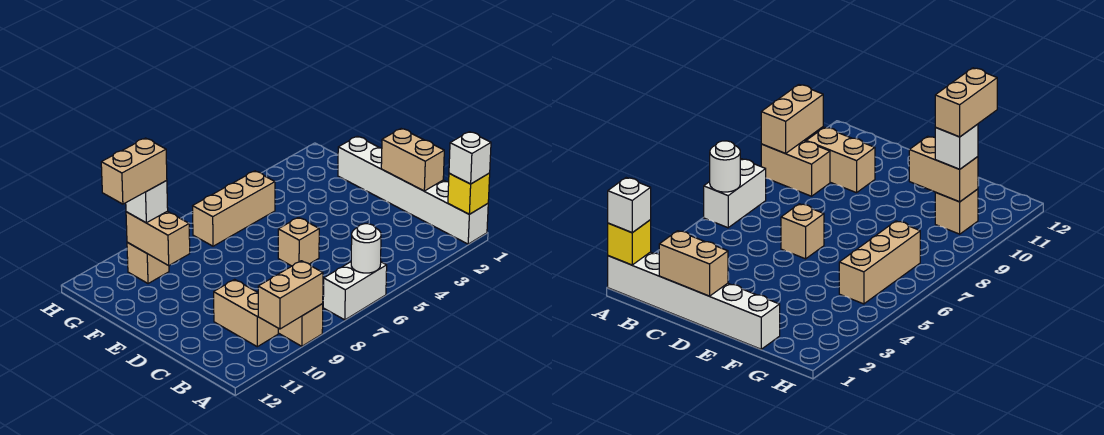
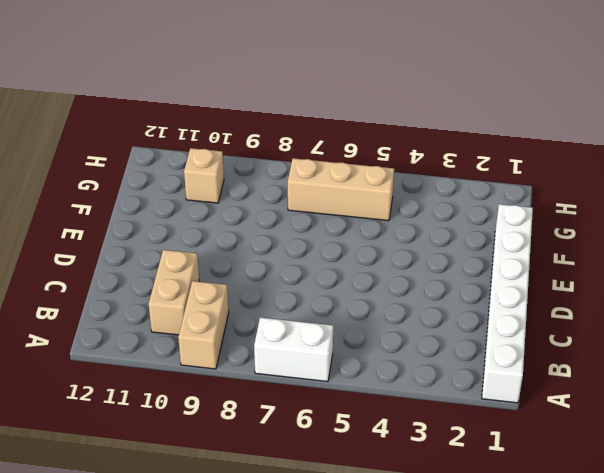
none -> tan brick D6 level 1
none -> yellow brick A1 level 2
none -> white round brick A6 level 2

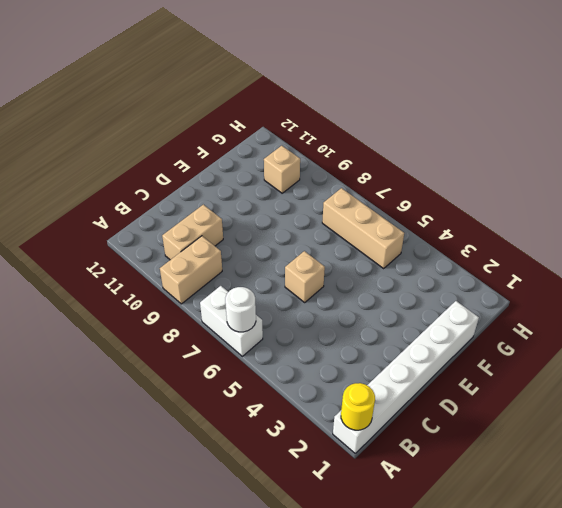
yellow round brick A1 level 2 -> yellow brick A1 level 2
none -> tan brick A9:A10 level 2
none -> tan brick C1:D1 level 2
none -> tan brick F10:G10 level 2

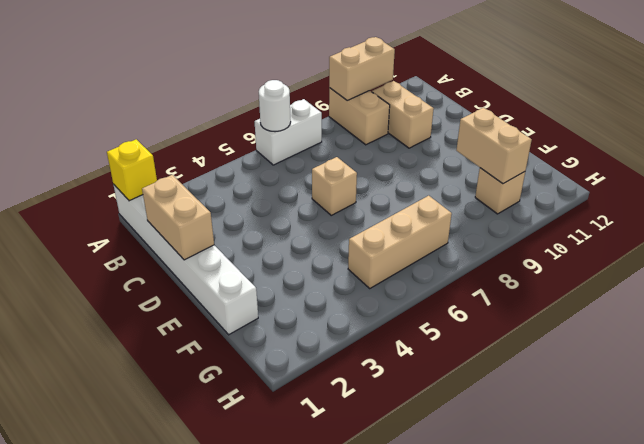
none -> white brick A1 level 3
none -> white brick G10 level 3
none -> tan brick G10:G11 level 4

